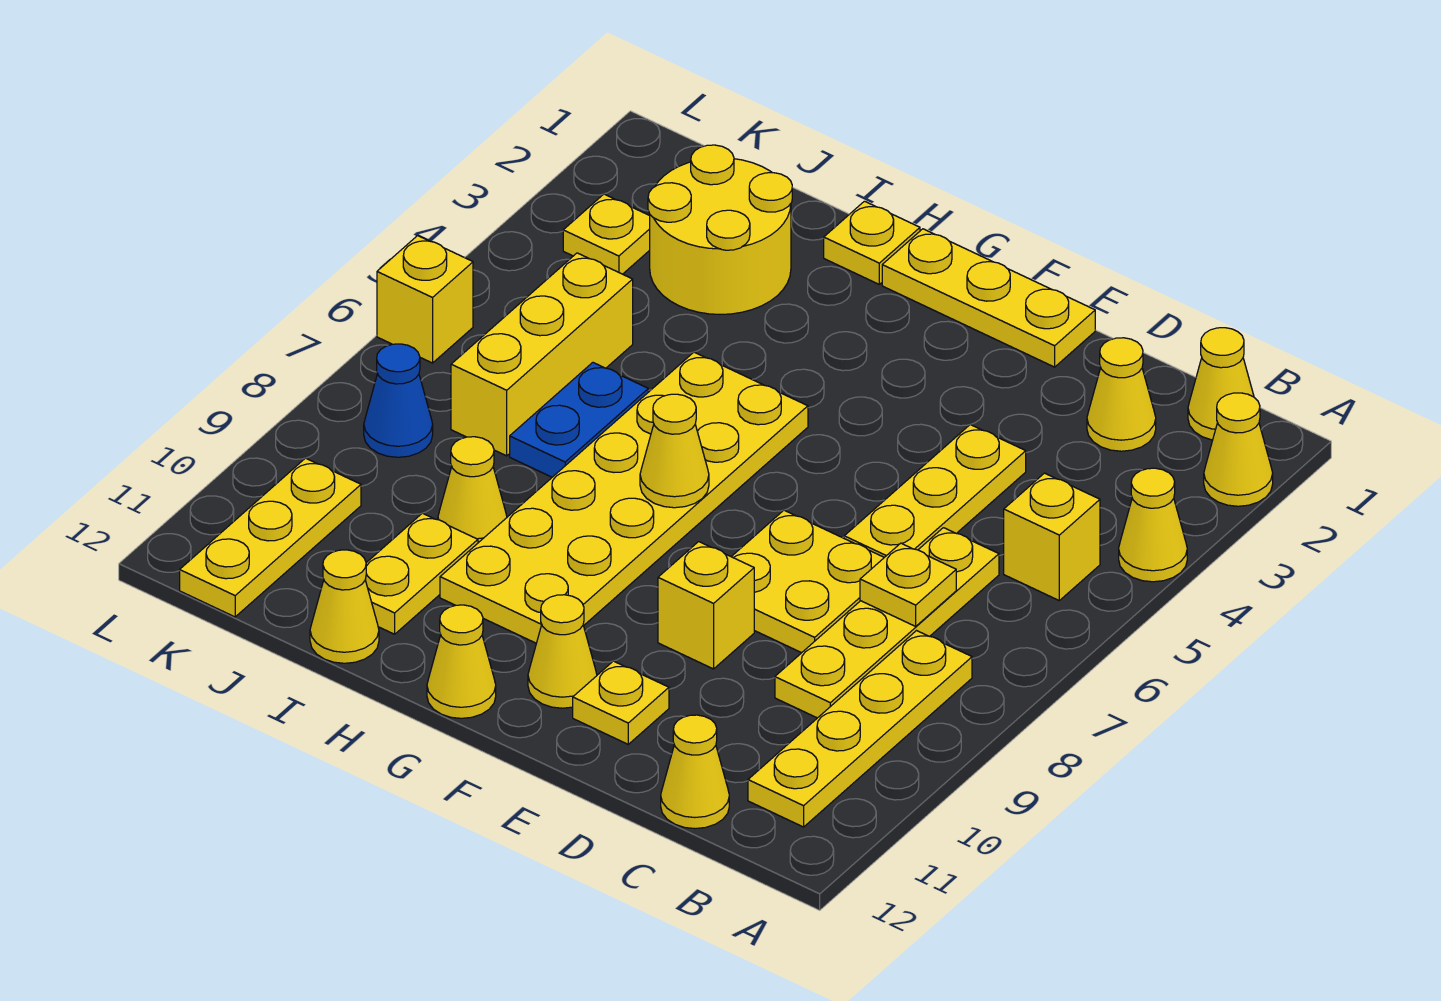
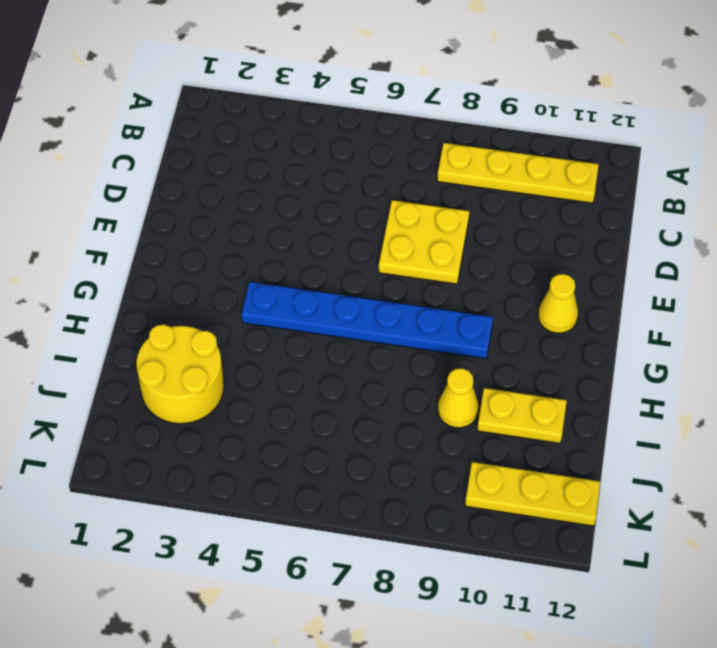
blue plate G4:G9 level 1 -> yellow plate G5:H10 level 1
none -> yellow cone A2 level 1
none -> yellow cone A4 level 1
none -> yellow cone B1 level 1

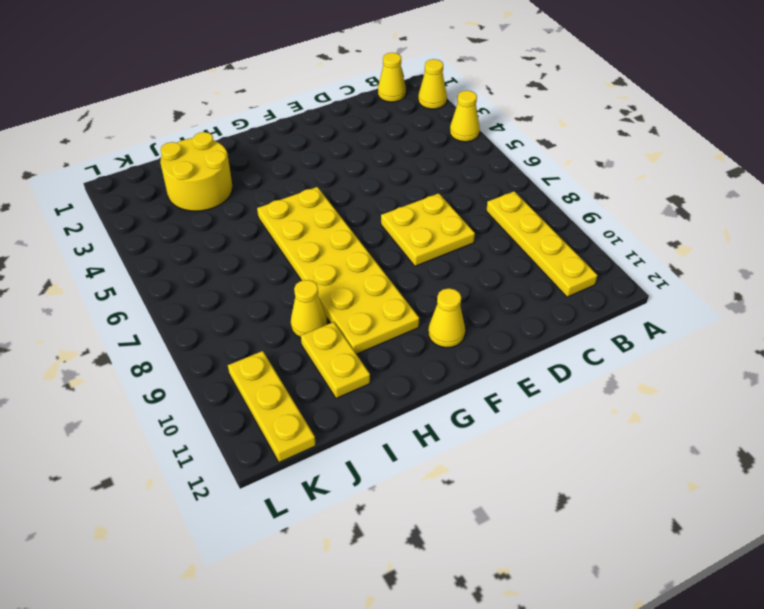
none -> yellow brick B5 level 1
none -> yellow cone C2 level 1
none -> yellow plate C6:C9 level 1

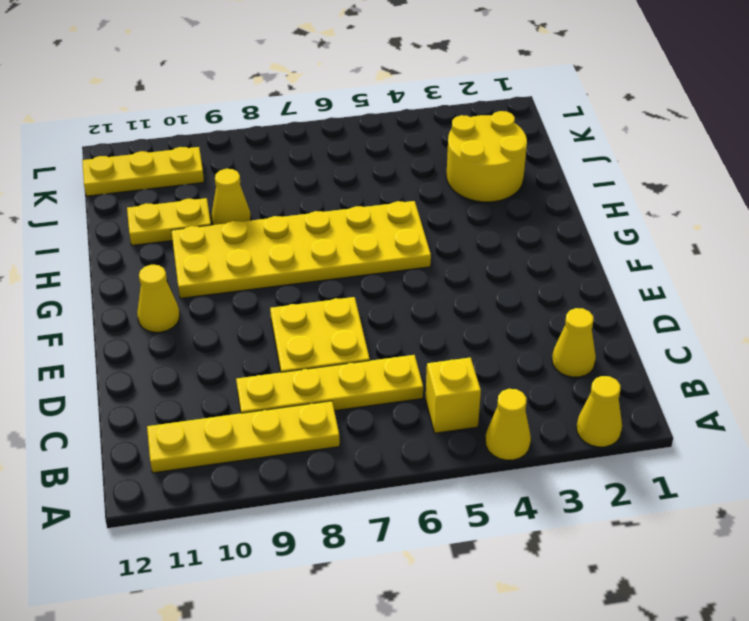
none -> yellow cone B1 level 1
none -> yellow cone C12 level 1
none -> yellow plate D4:D6 level 1

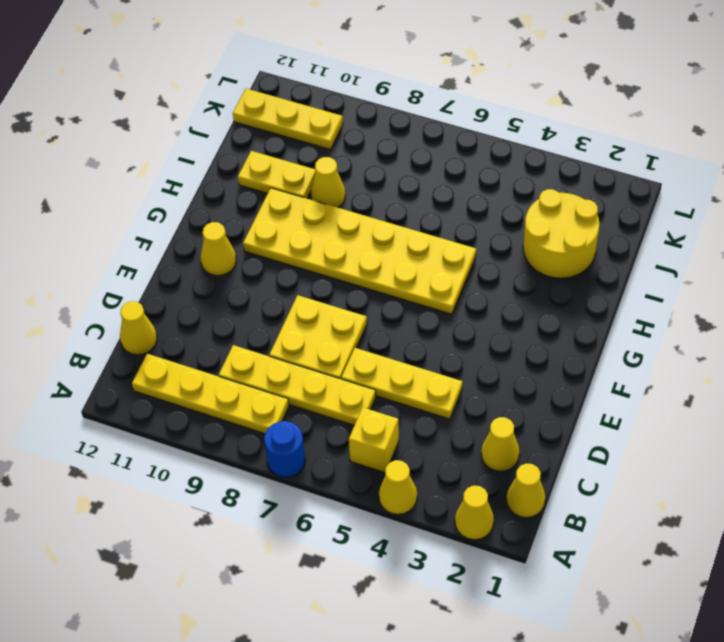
blue round brick A7 level 1 -> none
none -> yellow plate E1:G1 level 1
none -> yellow brick E9 level 1
none -> yellow plate E11 level 1

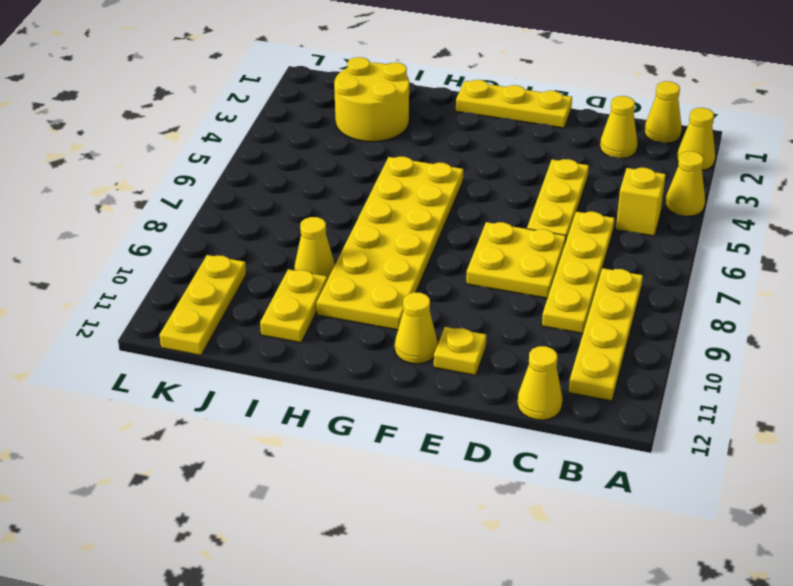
none -> yellow brick E9 level 1
none -> yellow cone G12 level 1
none -> yellow plate H1 level 1

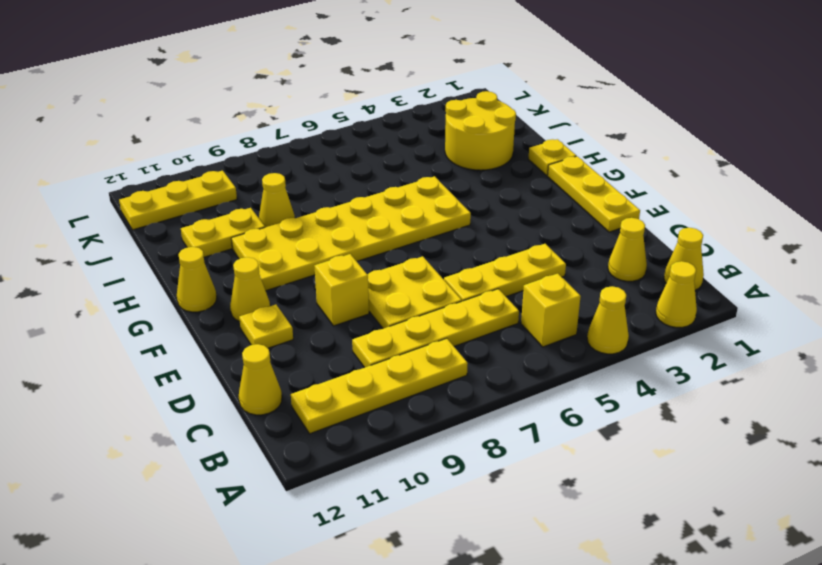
none -> blue plate I6:I7 level 1
none -> yellow cone I12 level 1
none -> yellow brick J5:J7 level 1

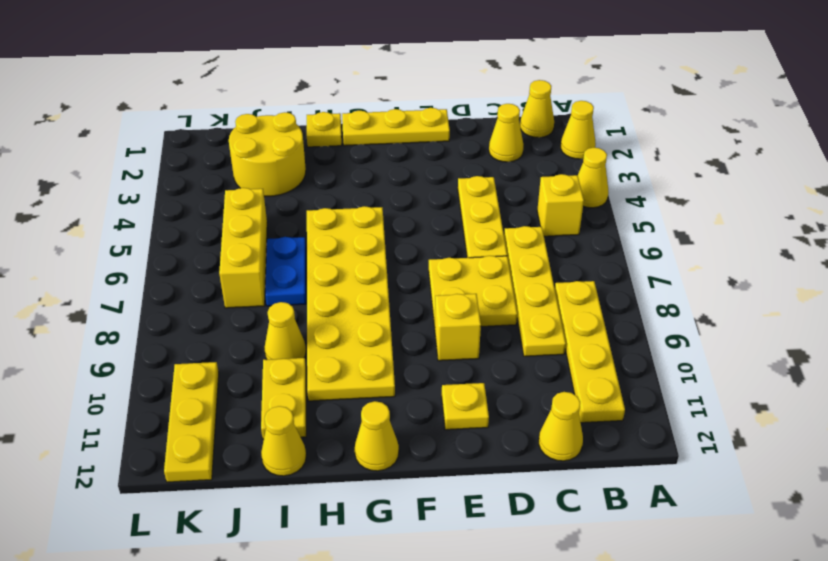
none -> yellow cone F11 level 1
none -> yellow plate K3 level 1
none -> blue cone K8 level 1

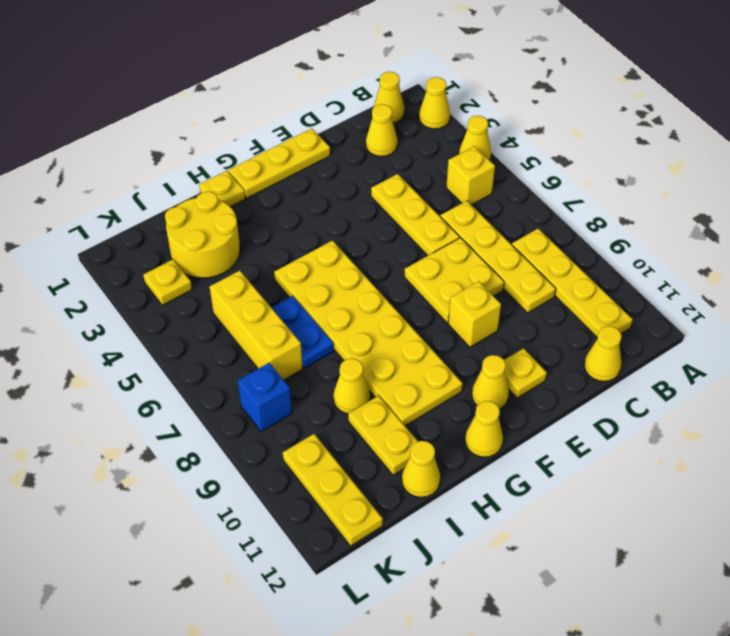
blue brick K8 level 1 -> blue cone K8 level 1
none -> yellow brick L6 level 1
none -> yellow plate C7 level 2
none -> yellow cone G7 level 2

